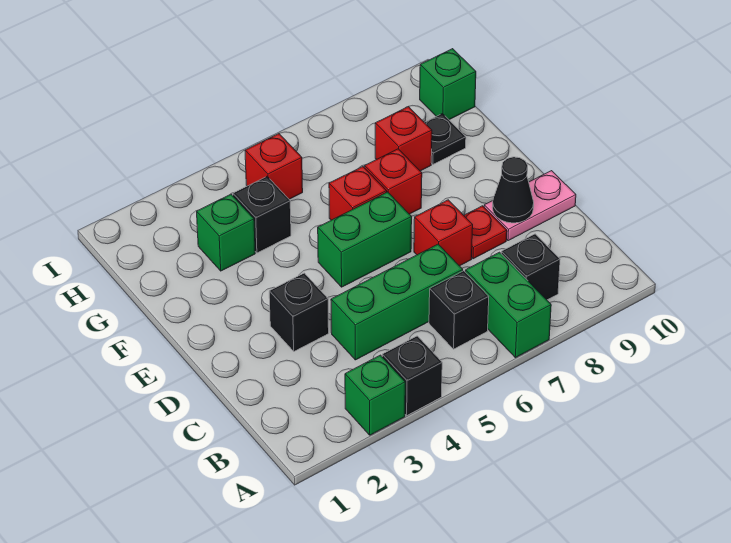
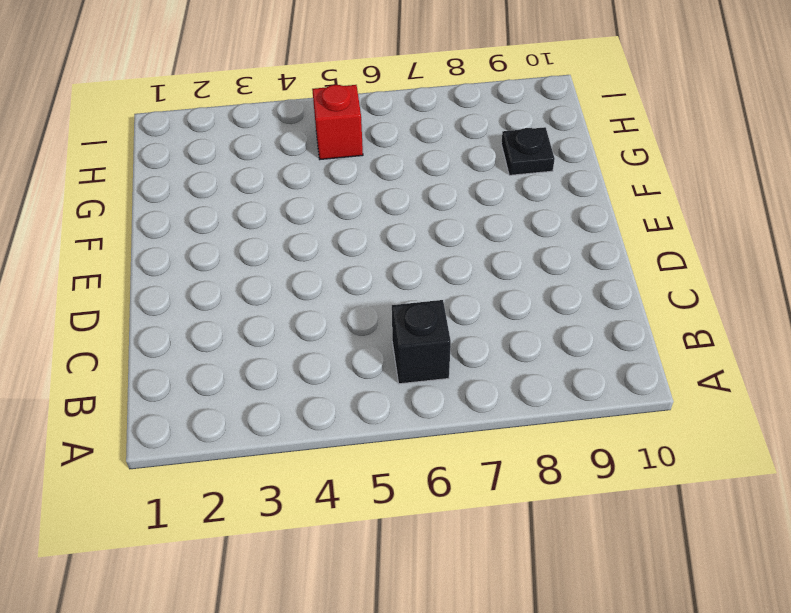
none -> green brick A3 level 1
none -> black brick A4 level 1
none -> green brick A7:B7 level 1

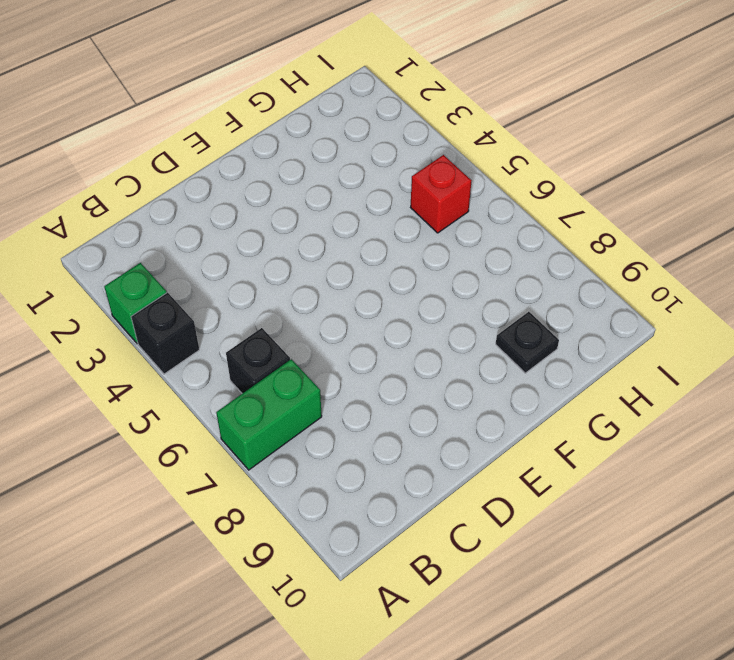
none -> black brick B8 level 1
none -> green brick C4:C6 level 1
none -> black brick D3 level 1

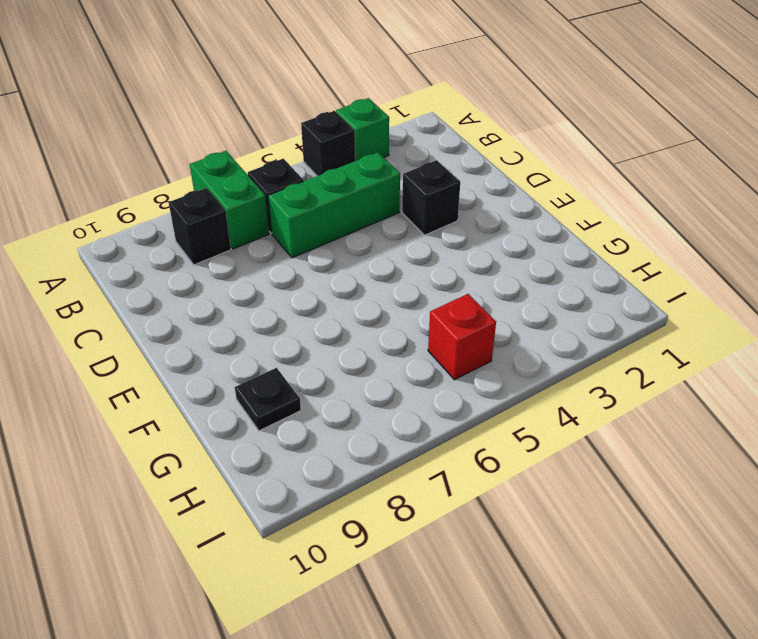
none -> red brick D7 level 1
none -> red plate D8 level 1
none -> pink plate D9:D10 level 1

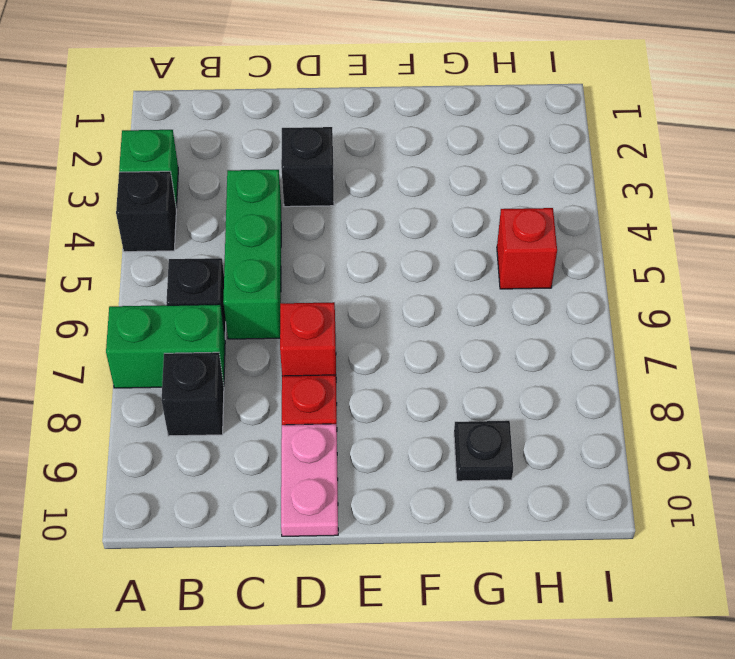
none -> green brick E5:E6 level 1
none -> red brick F6 level 1
none -> red brick F7 level 1

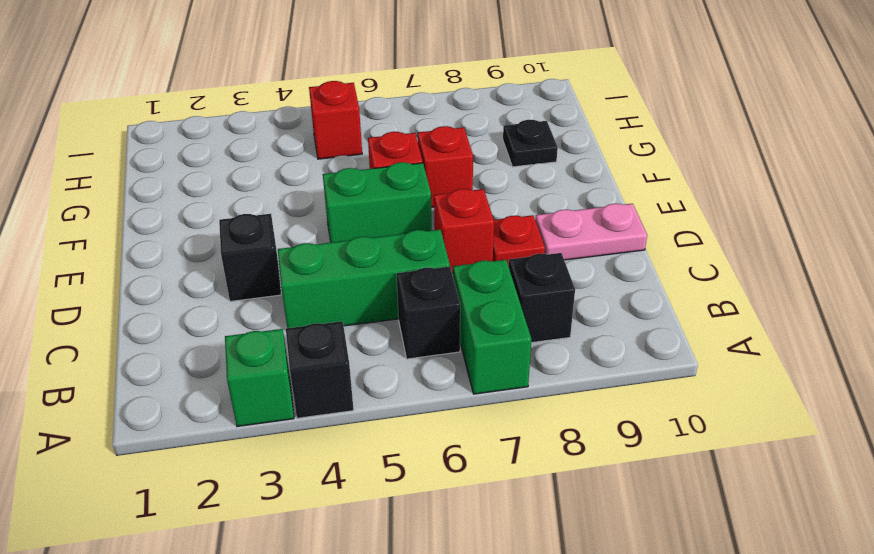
none -> green brick G3 level 1
none -> black brick G4 level 1
none -> red brick G8 level 1

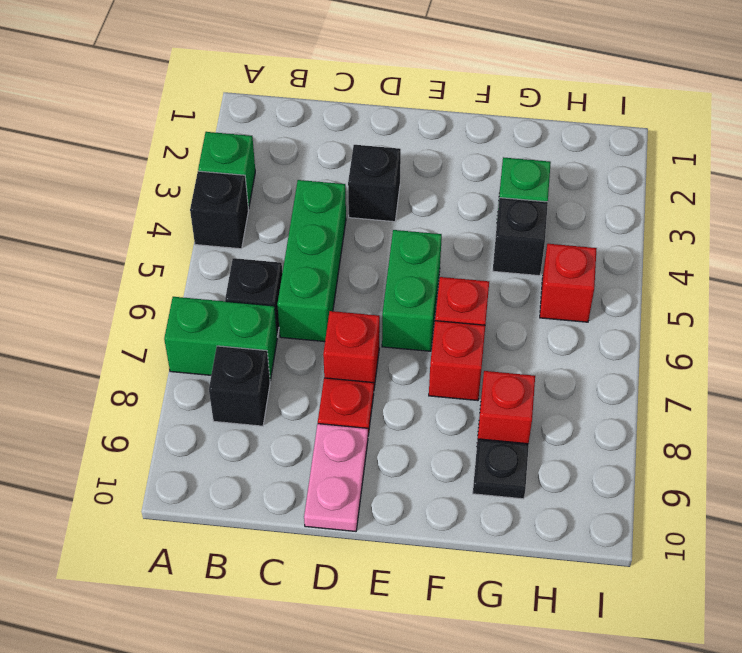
none -> green brick H10 level 1
none -> black cone D9 level 2

